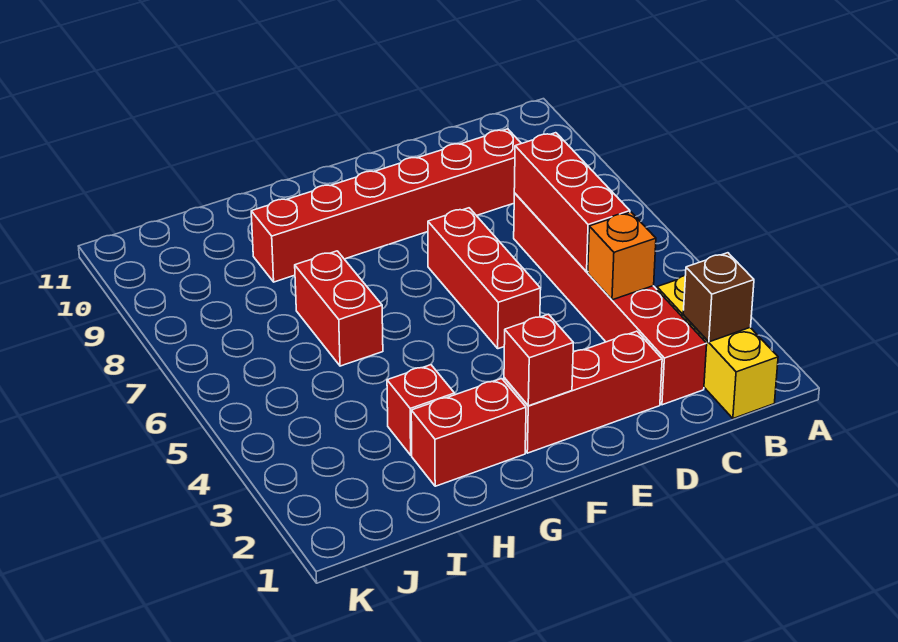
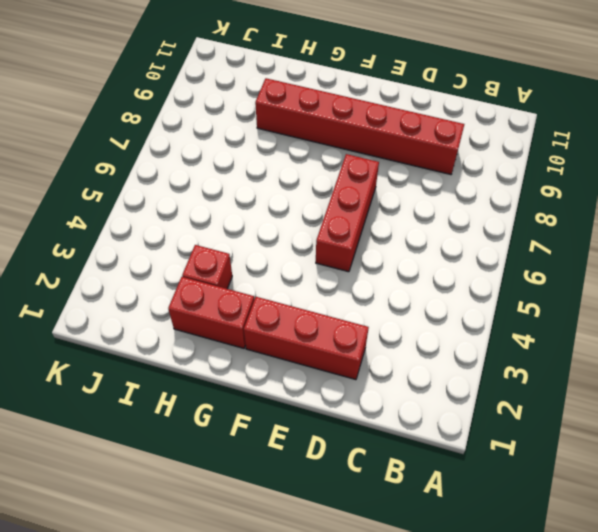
none -> yellow brick B1:B3 level 1
none -> red brick C2:C7 level 1
none -> red brick H6:H7 level 1

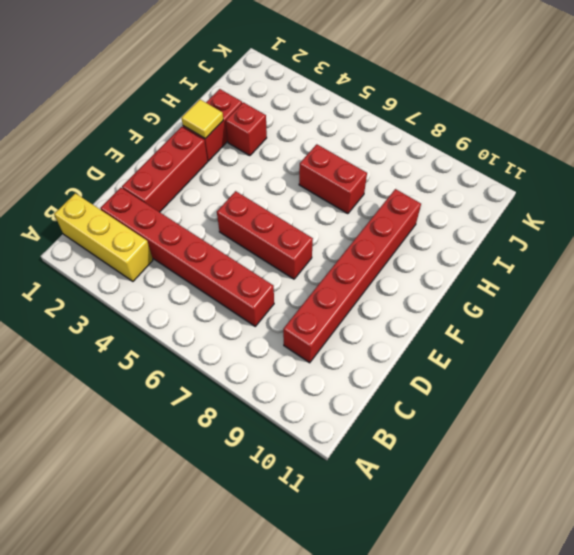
yellow tile G2 level 2 -> none
none -> brown brick B2 level 2
none -> orange brick C4 level 2
none -> red brick C5:C7 level 2

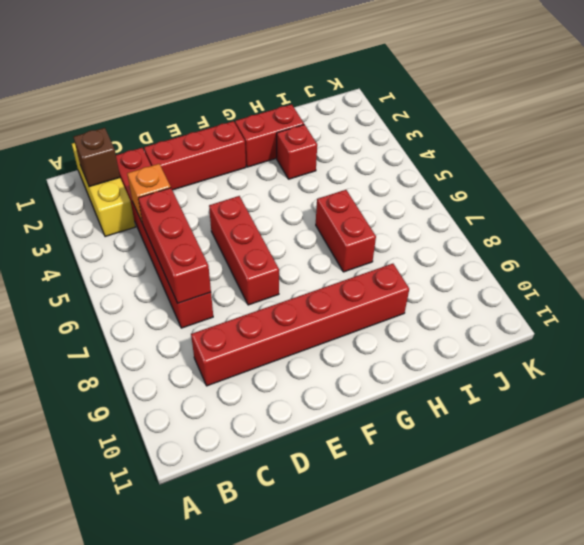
none -> red brick F2 level 2

